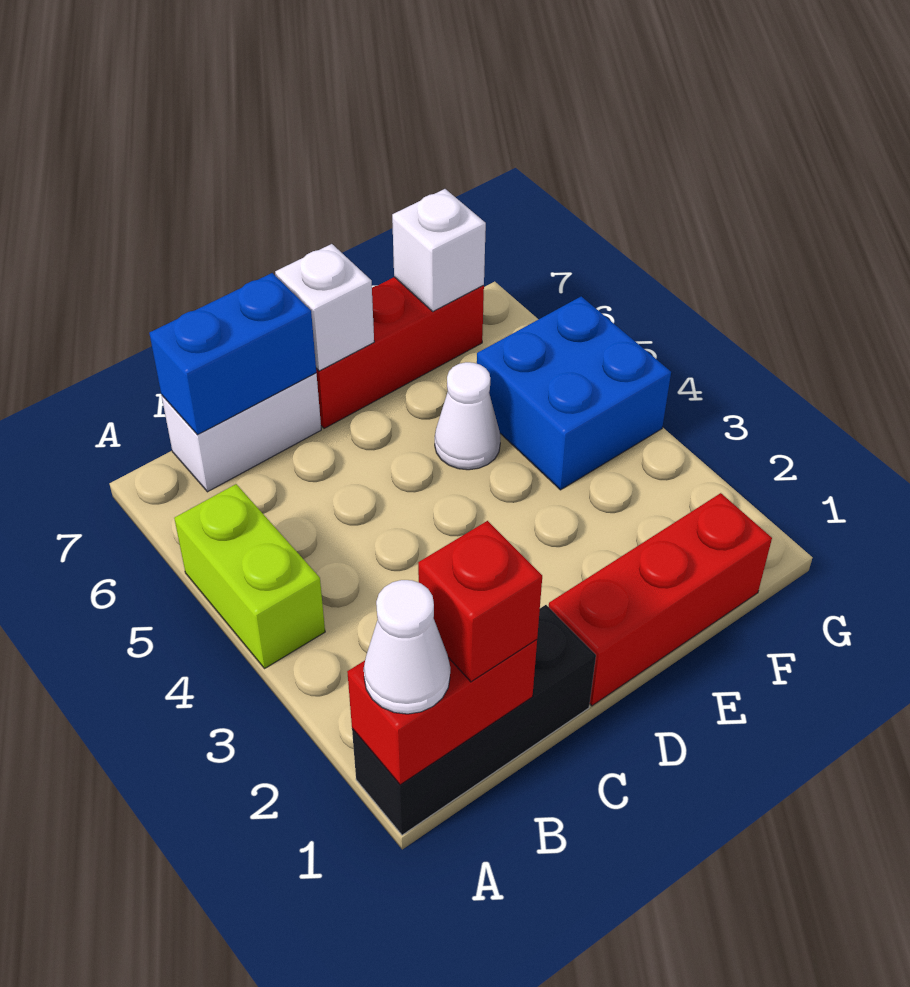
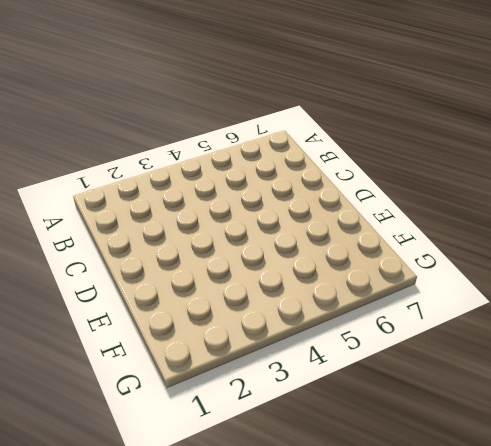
none -> black brick A1:C1 level 1
none -> lime brick A4:A5 level 1
none -> white brick B7:C7 level 1

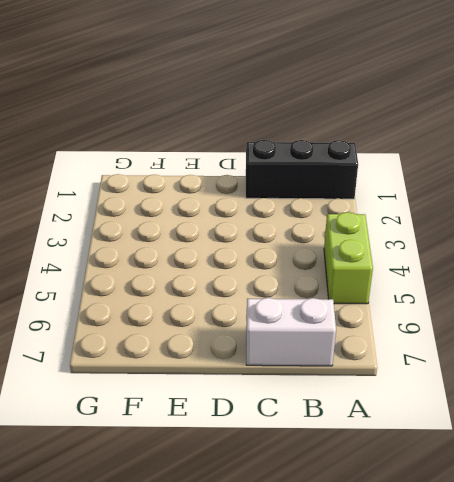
none -> red brick D1:F1 level 1
none -> red brick D7:F7 level 1
none -> white cone E5 level 1

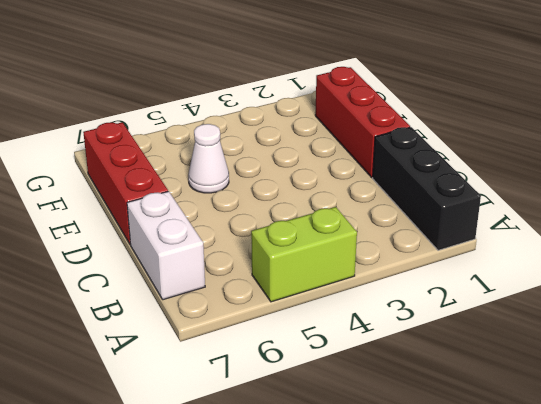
none -> blue brick F4:G5 level 1
none -> red brick A1:B1 level 2
none -> blue brick B7:C7 level 2

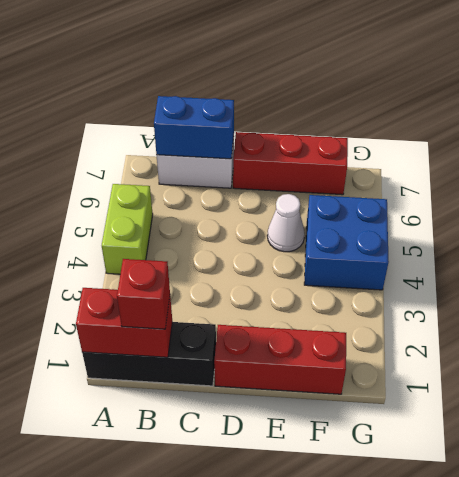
none -> white brick D7 level 2
none -> white brick F7 level 2
none -> white cone A1 level 3

